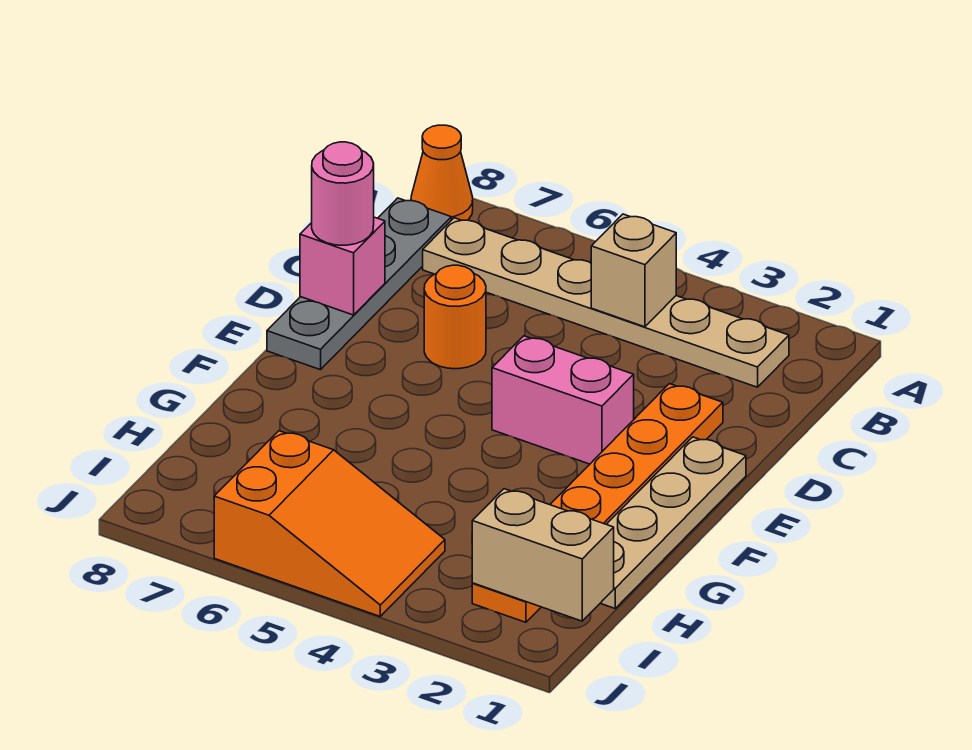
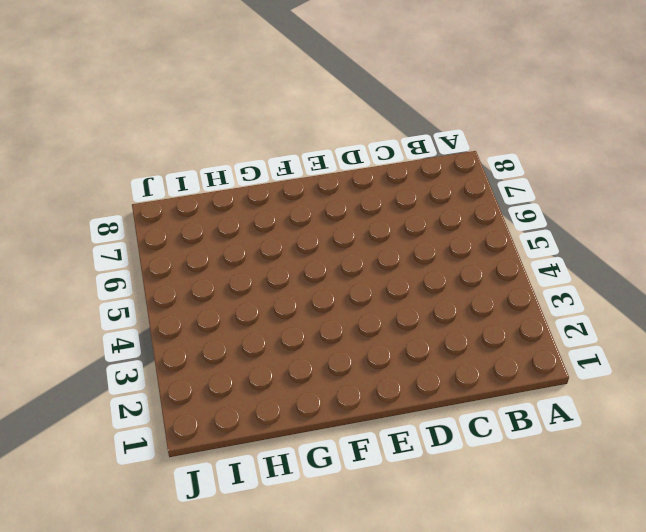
none -> orange cone A8 level 1
none -> tan plate B2:B7 level 1
none -> grey plate B8:E8 level 1

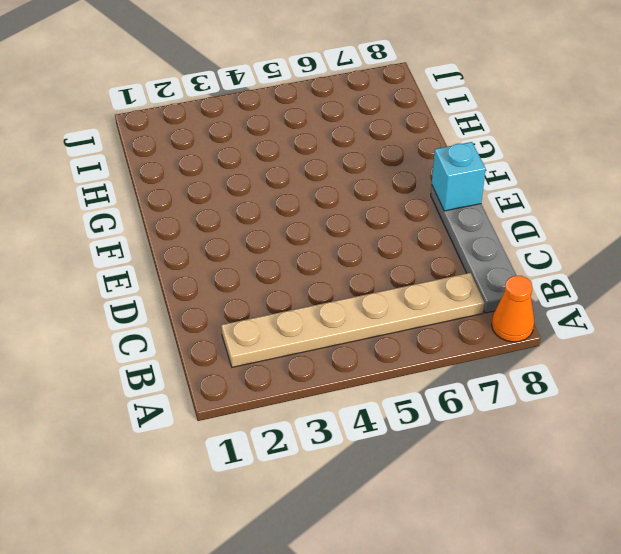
cyan brick E8 level 2 -> none
none -> orange plate D2:I2 level 1
none -> orange round brick D6 level 1
none -> tan plate E1:H1 level 1

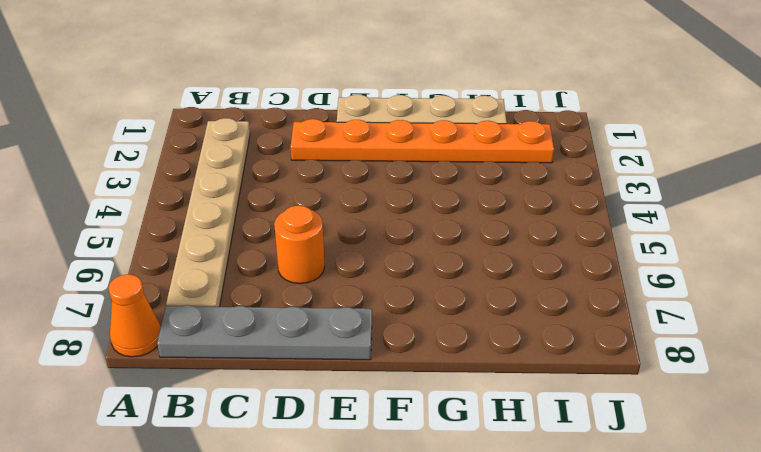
none -> pink brick E3:E4 level 1
none -> orange slope I4:J6 level 1 top 6
none -> tan brick B4 level 2

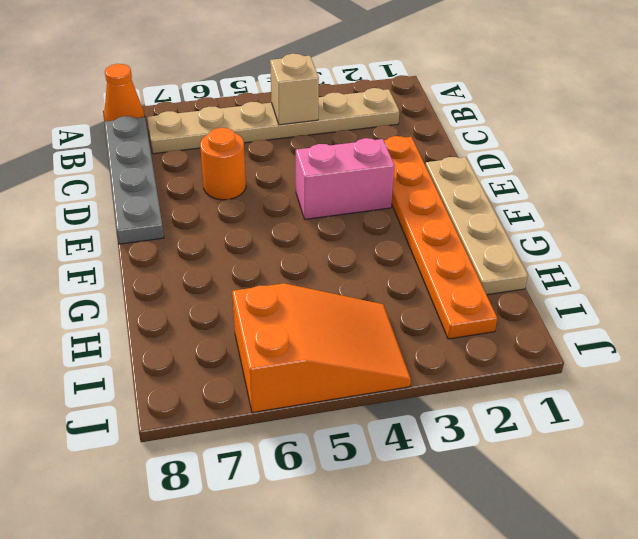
none -> pink brick D8 level 2
none -> tan brick I1:I2 level 2
none -> pink round brick D8 level 3

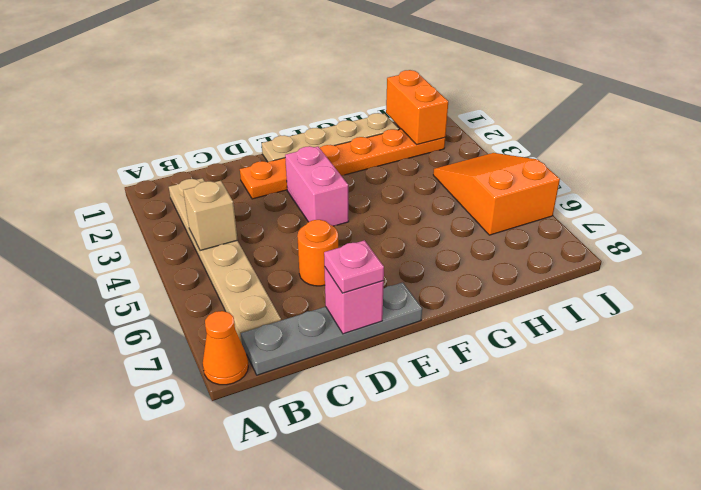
pink plate D8 level 3 -> pink round brick D8 level 3
orange brick I1:I2 level 2 -> tan brick I1:I2 level 2

